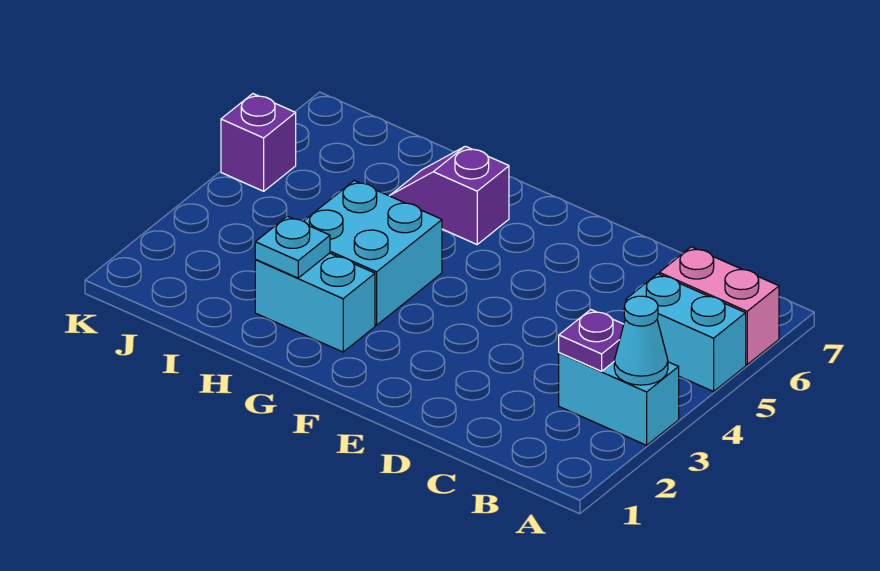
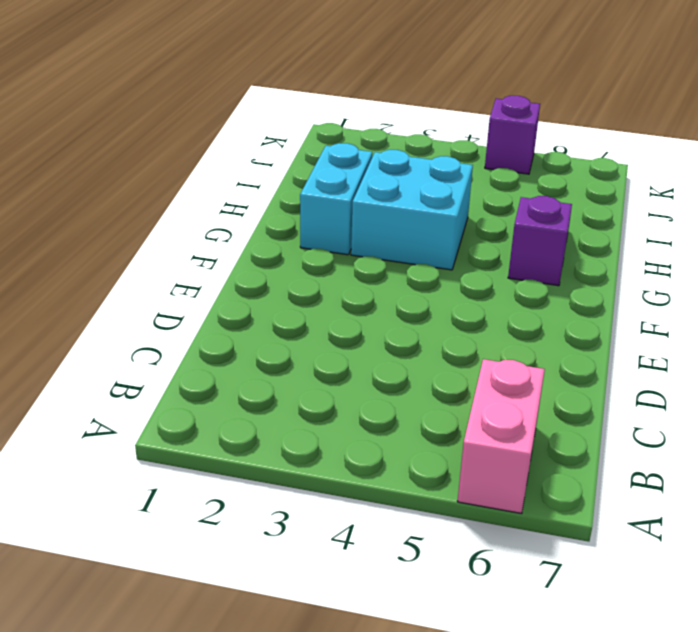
none -> cyan brick A3:B3 level 1
none -> cyan brick A5:B5 level 1

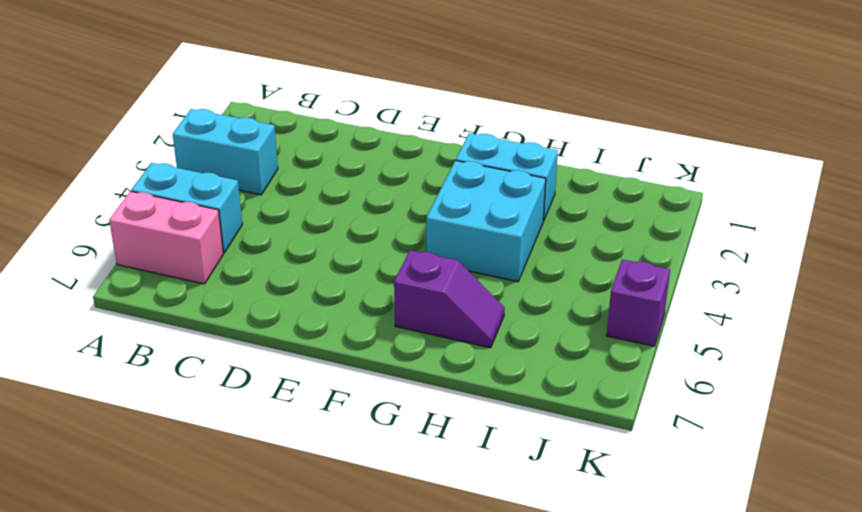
none -> cyan cone A3 level 2
none -> purple plate B3 level 2

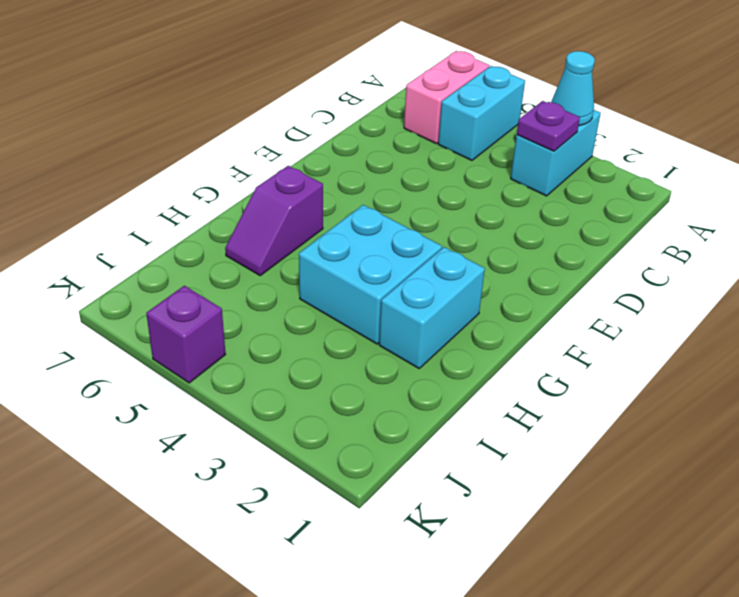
none -> cyan plate H2 level 2

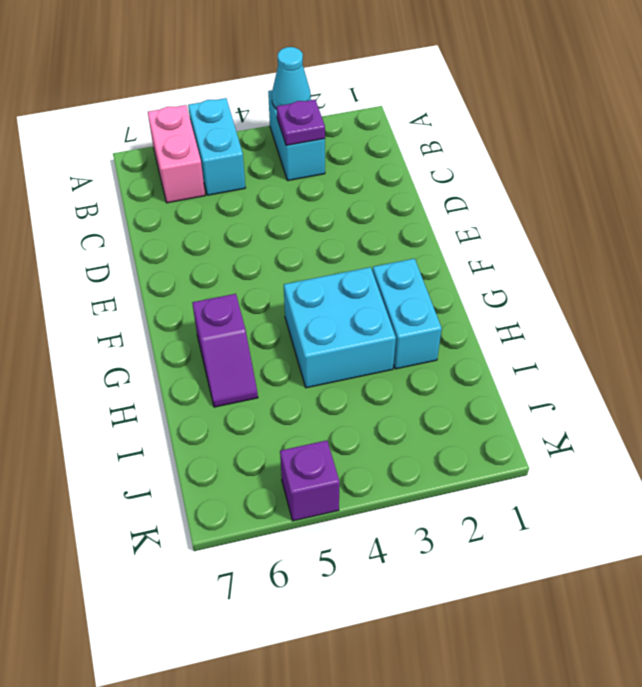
none -> cyan plate H2 level 2

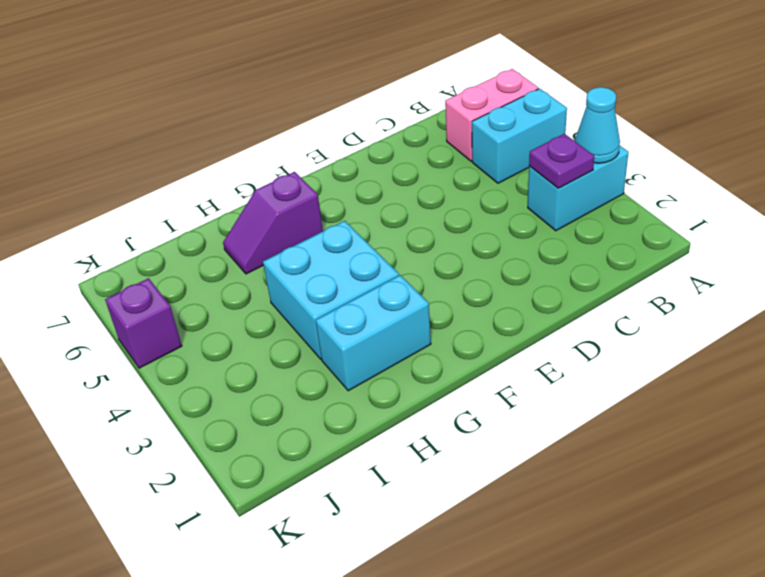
none -> cyan plate H2 level 2

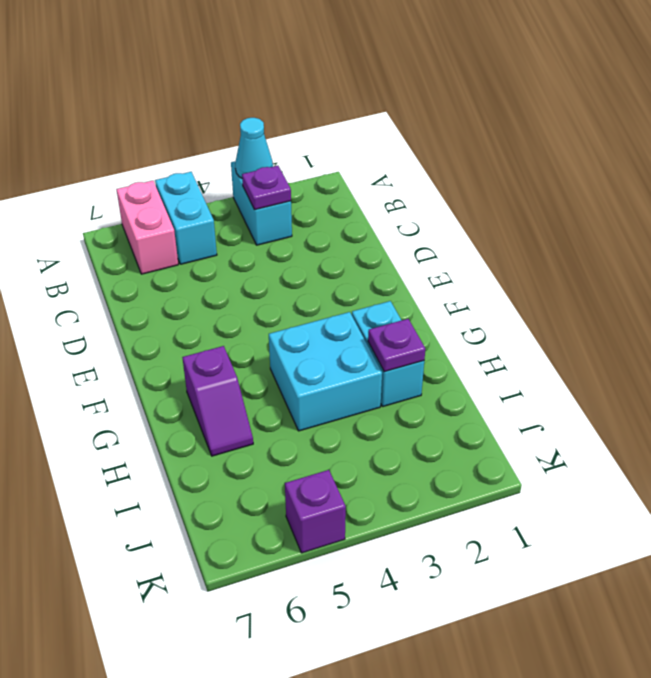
purple plate H2 level 2 -> cyan plate H2 level 2

